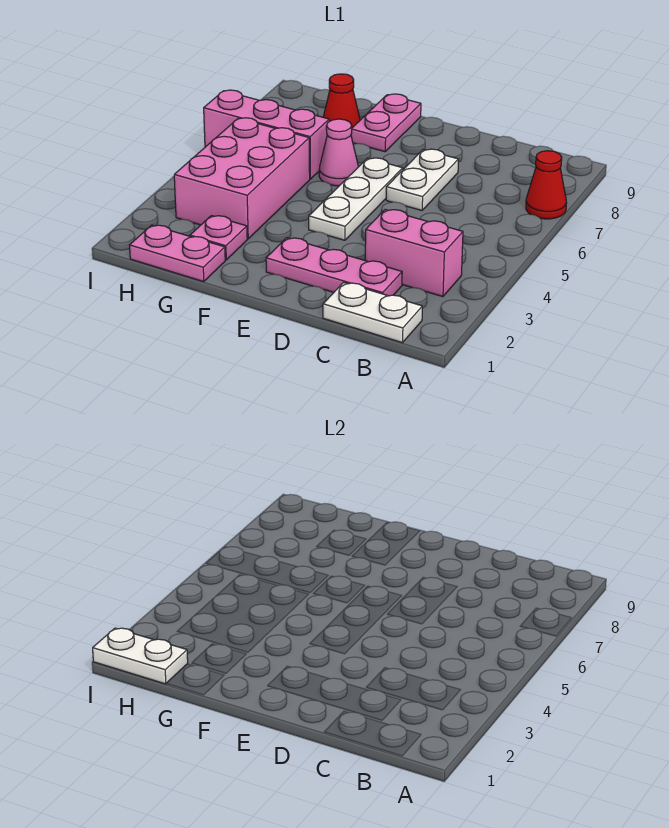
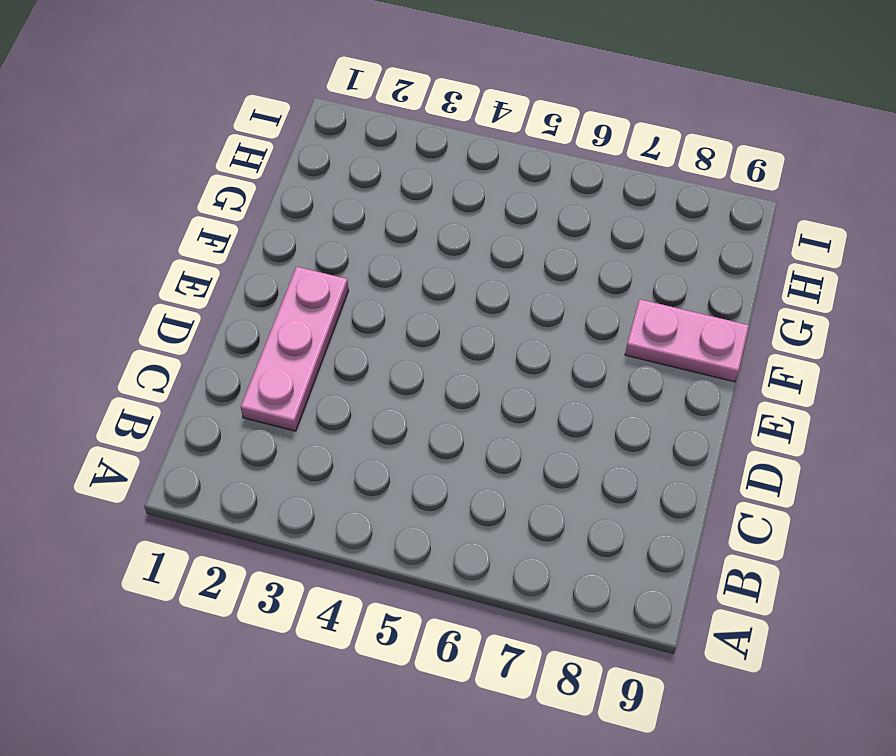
none -> red cone A7 level 1
none -> white plate B1:C1 level 1
none -> pink brick B3:C3 level 1

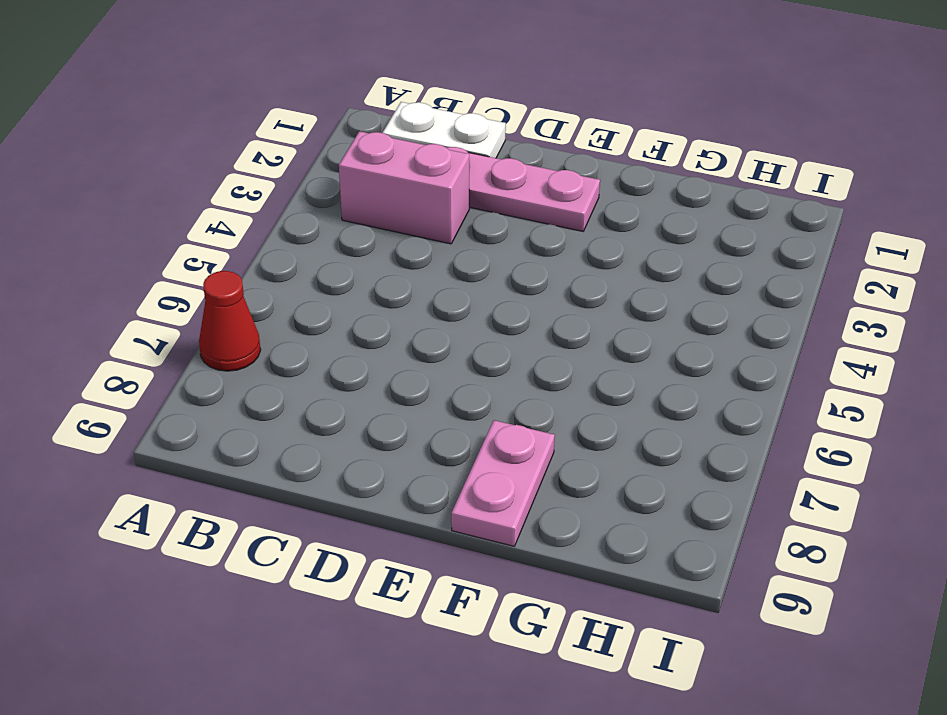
none -> white plate D6:D7 level 1
none -> white plate E4:E6 level 1
none -> pink cone F6 level 1

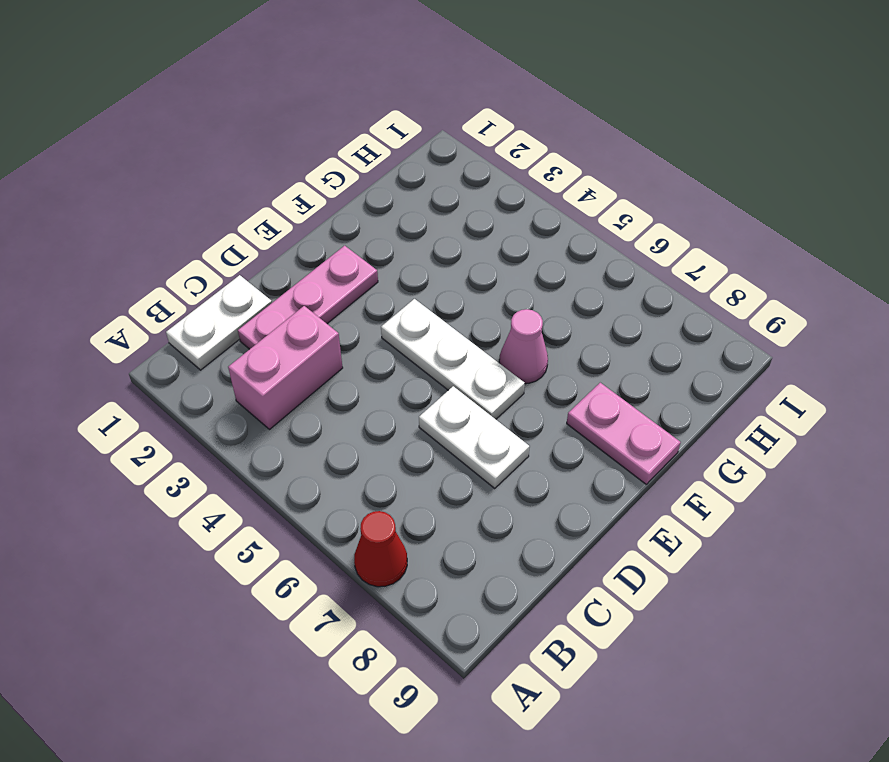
none -> pink plate G1:H1 level 1
none -> pink plate G2 level 1
none -> pink brick G3:H5 level 1

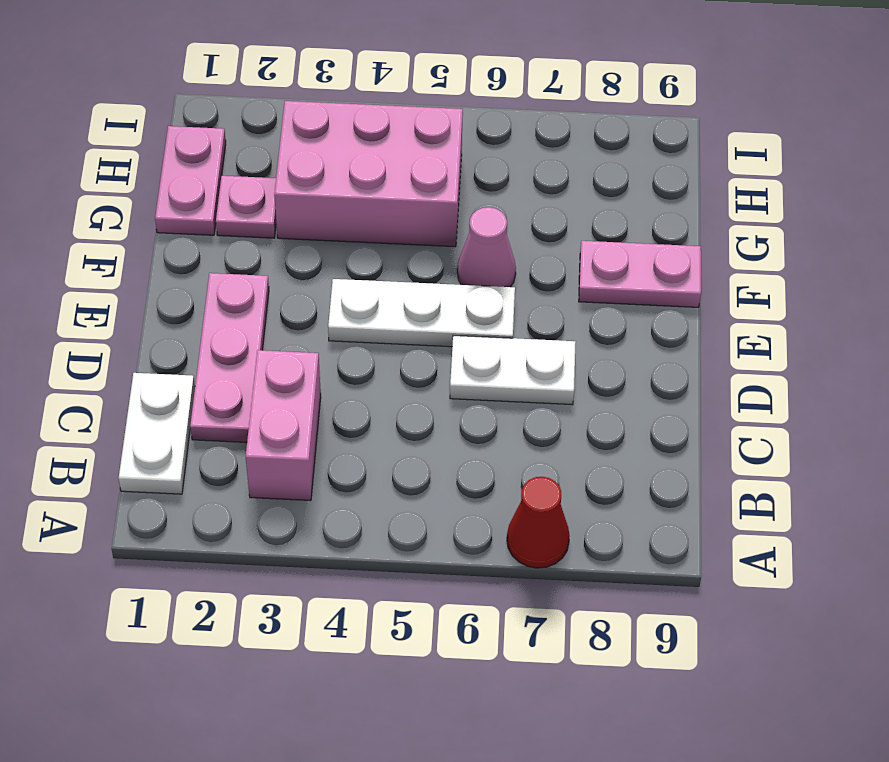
none -> pink brick G6:I6 level 1
none -> red cone G8 level 1
none -> white plate H1:I1 level 2

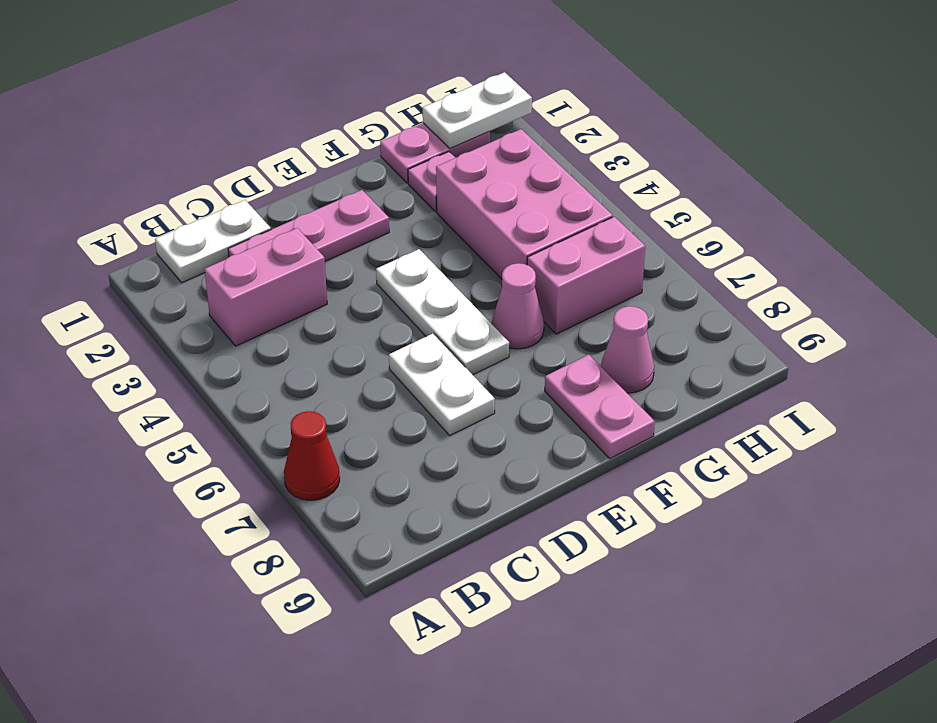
pink brick G6:H6 level 1 -> pink brick G6:I6 level 1
pink cone G8 level 1 -> red cone G8 level 1

